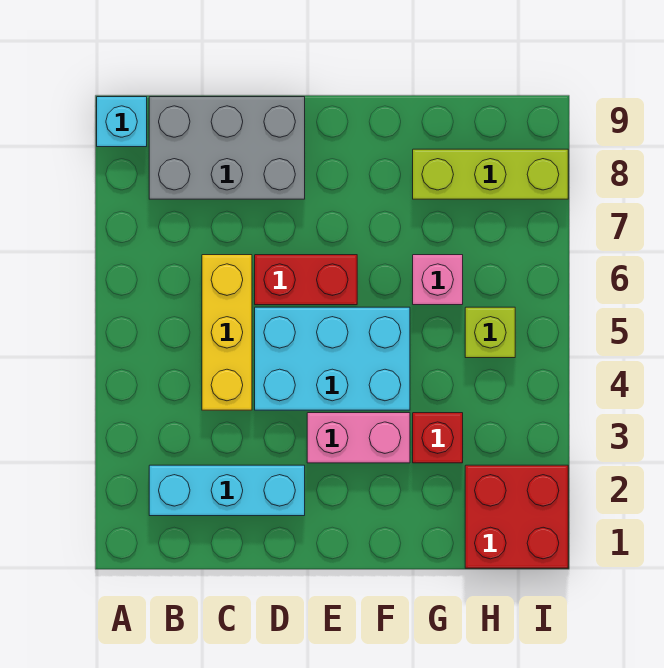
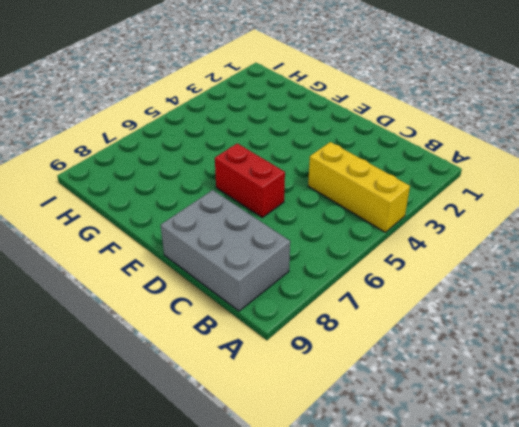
yellow brick A4:C4 level 1 -> yellow brick C4:C6 level 1
none -> cyan brick A9 level 1
none -> cyan brick B2:D2 level 1
none -> cyan brick D4:F5 level 1

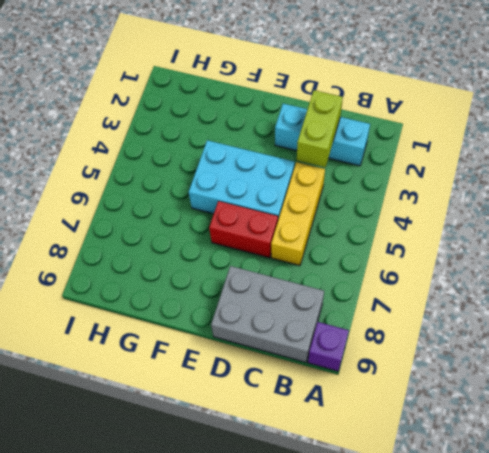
purple brick A9 level 1 -> cyan brick A9 level 1
lime brick C2:C3 level 2 -> none
none -> pink brick E3:F3 level 1
none -> red brick G3 level 1
none -> pink brick G6 level 1

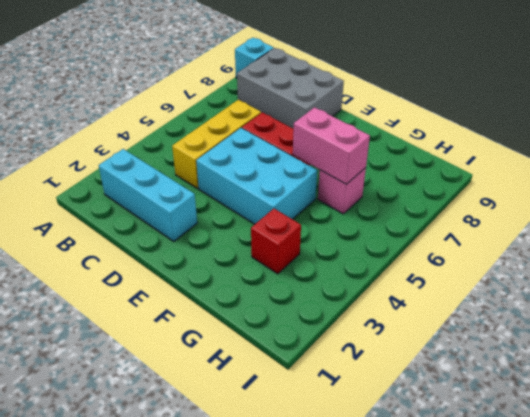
pink brick F6:G6 level 2 -> pink brick E3:F3 level 1
none -> lime brick G8:I8 level 1
none -> red brick H1:I2 level 1
none -> lime brick H5 level 1

